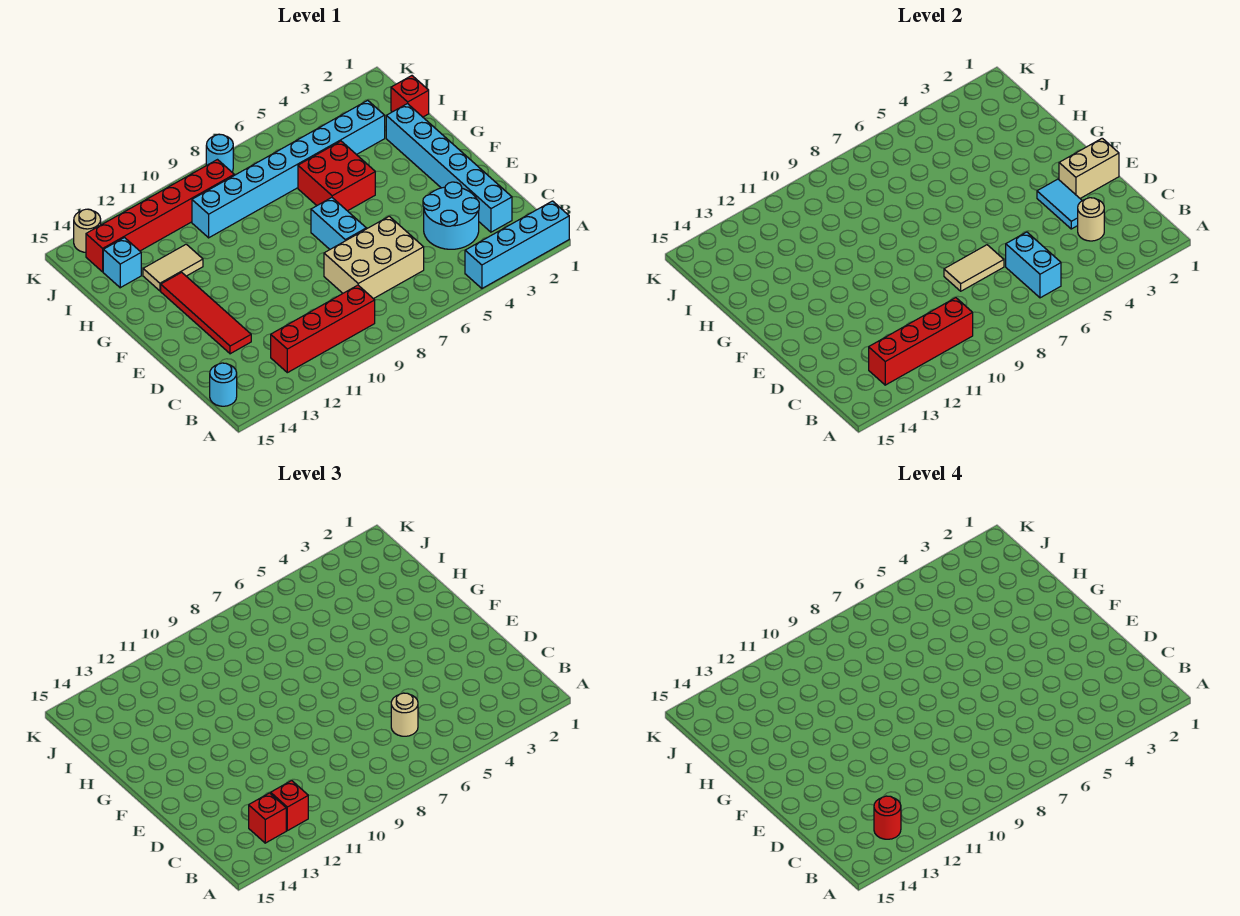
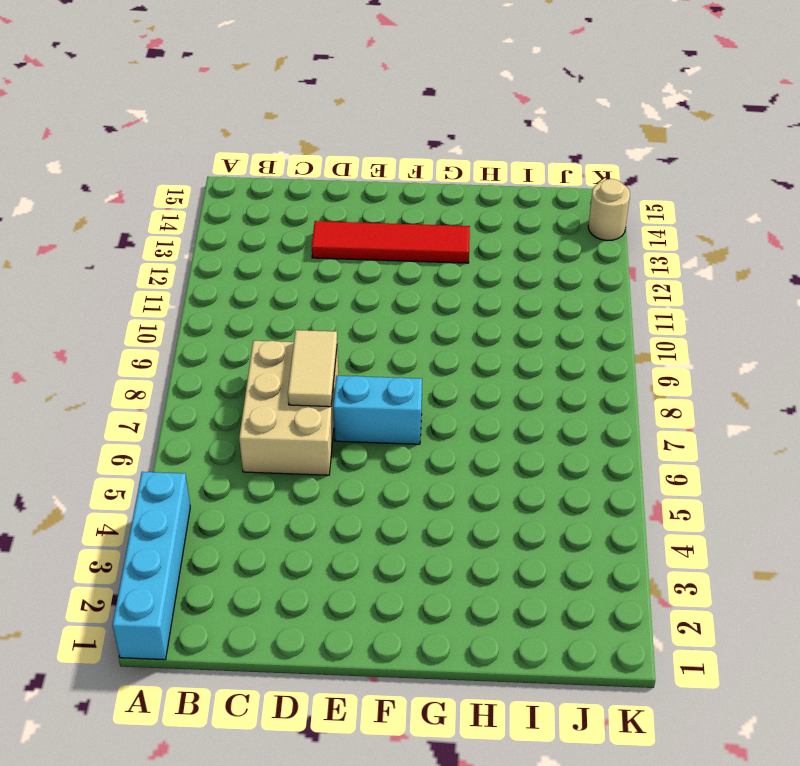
none -> red brick B9:B12 level 1
none -> cyan round brick B15 level 1
none -> cyan brick C2:H2 level 1

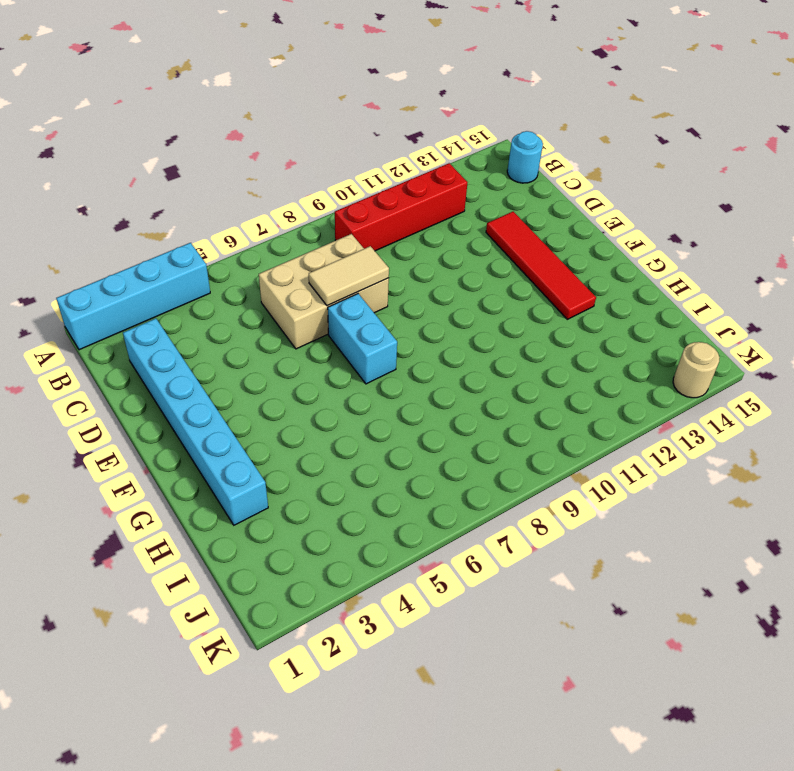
none -> cyan round brick C3:D4 level 1
none -> red brick G5:H6 level 1
none -> tan tile H12:H13 level 1

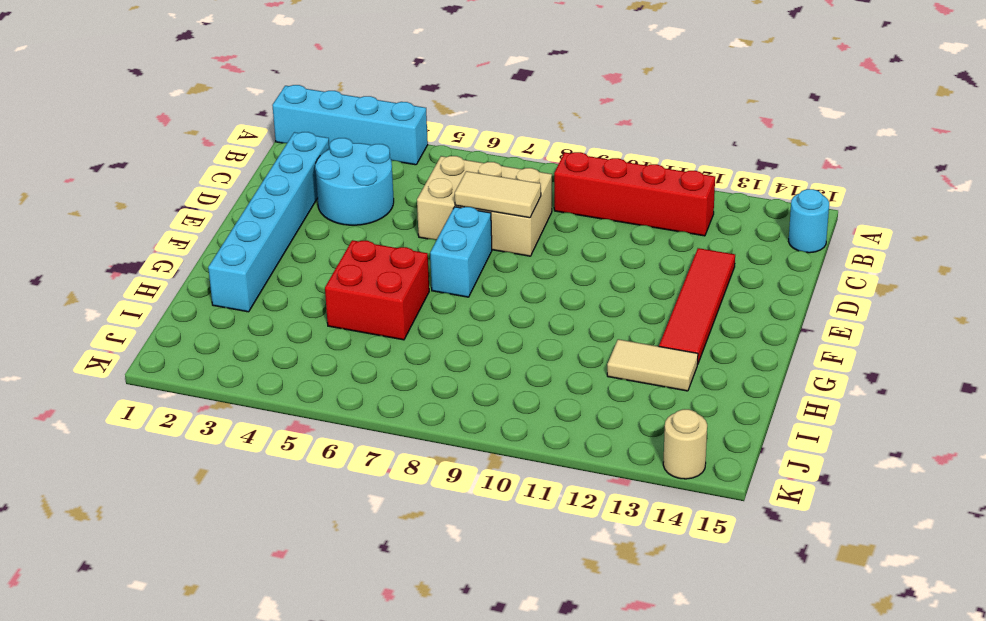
none -> red brick I1 level 1
none -> cyan brick I3:I10 level 1
none -> cyan brick I14 level 1

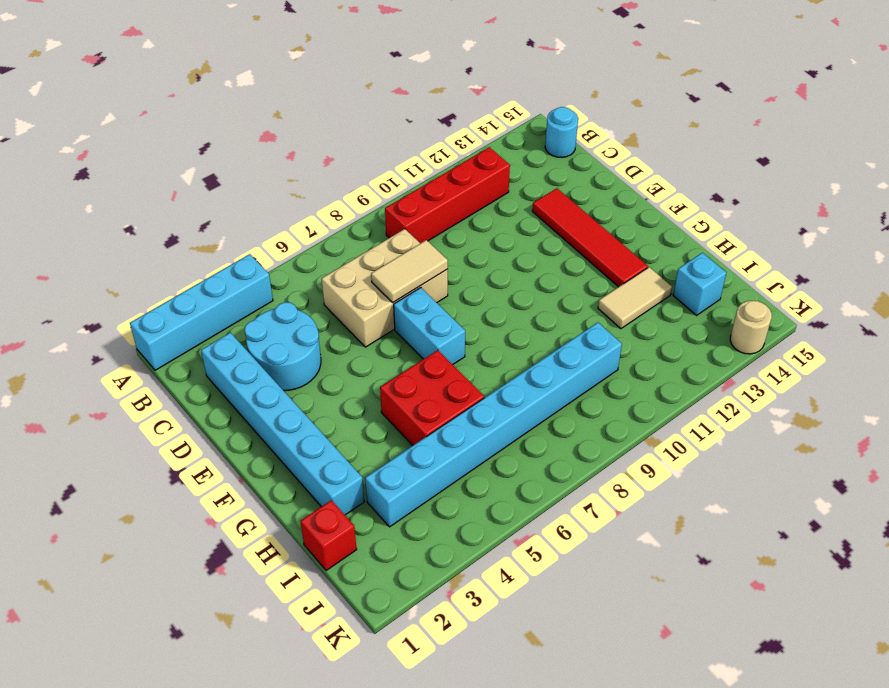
none -> red brick J9:J14 level 1
none -> cyan round brick K8 level 1
none -> cyan brick B6:C6 level 2

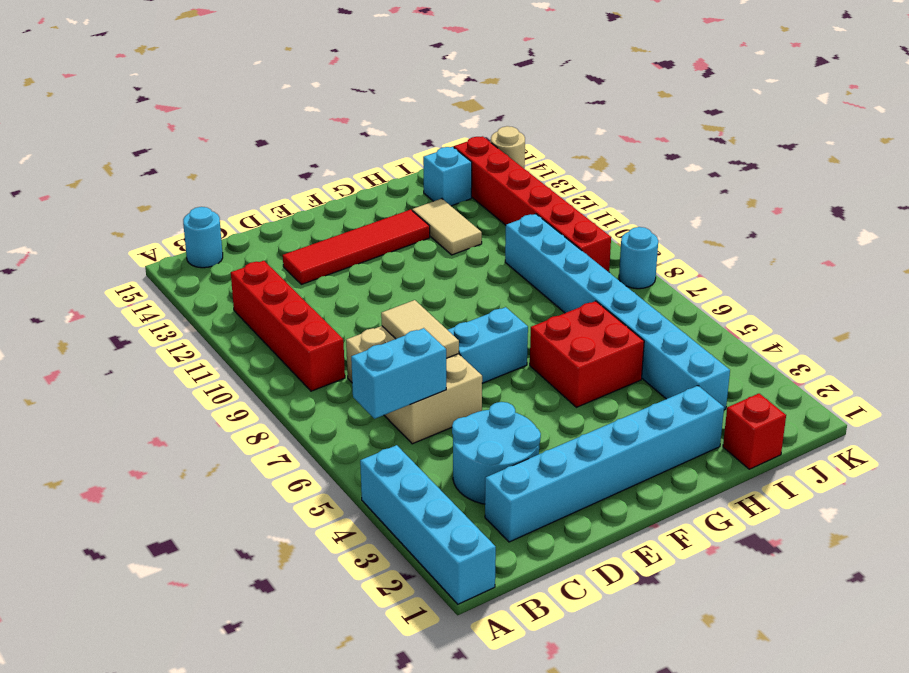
none -> red brick B10:B13 level 2
none -> tan round brick C3 level 2
none -> cyan tile D3:E3 level 2

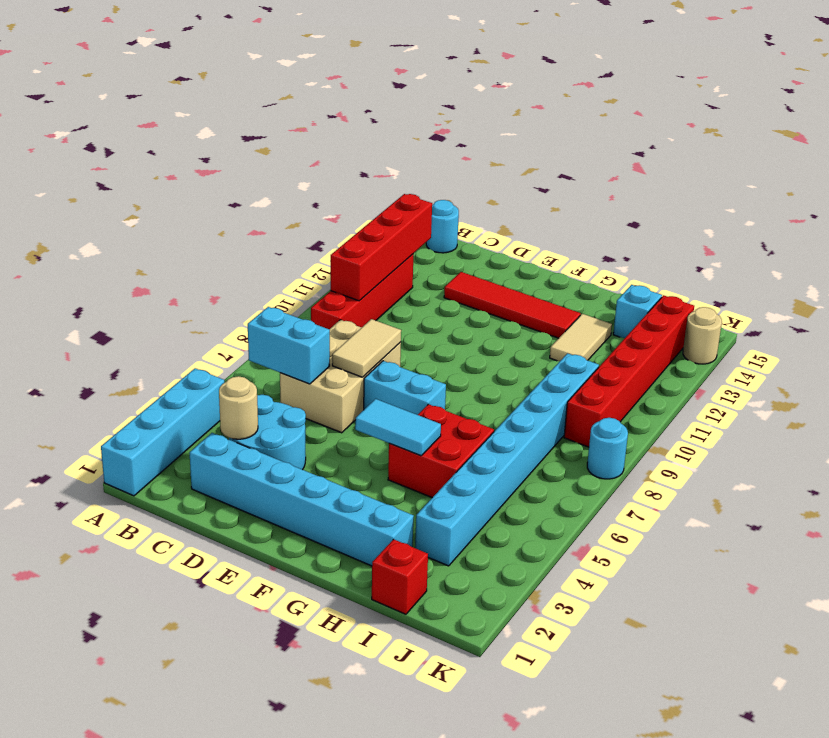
cyan tile F5:G5 level 2 -> cyan tile D3:E3 level 2
none -> tan brick E1:E2 level 2
none -> red brick B12 level 3
none -> red brick B13 level 3

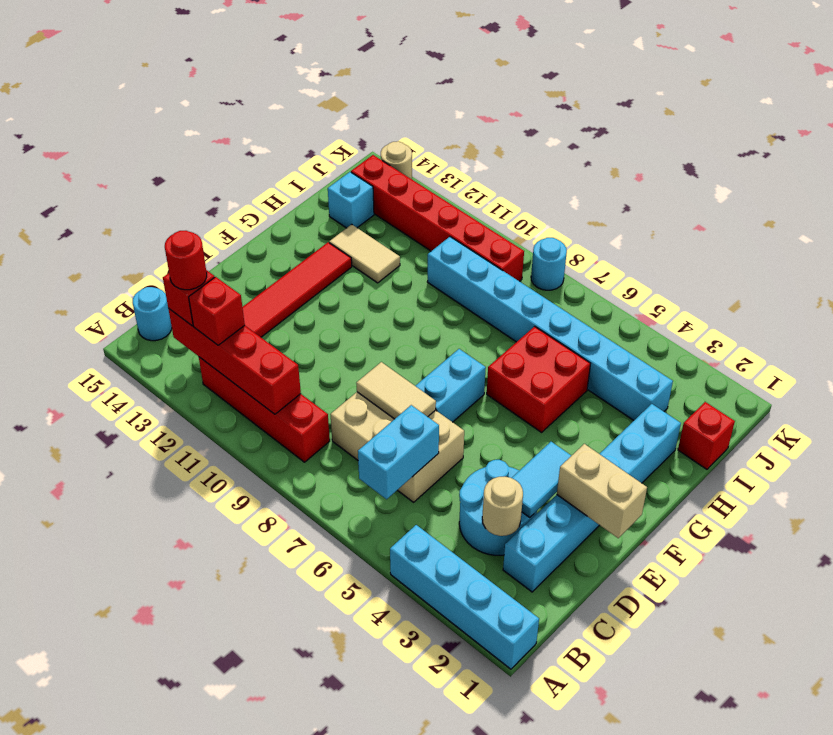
none -> tan round brick C6 level 3

